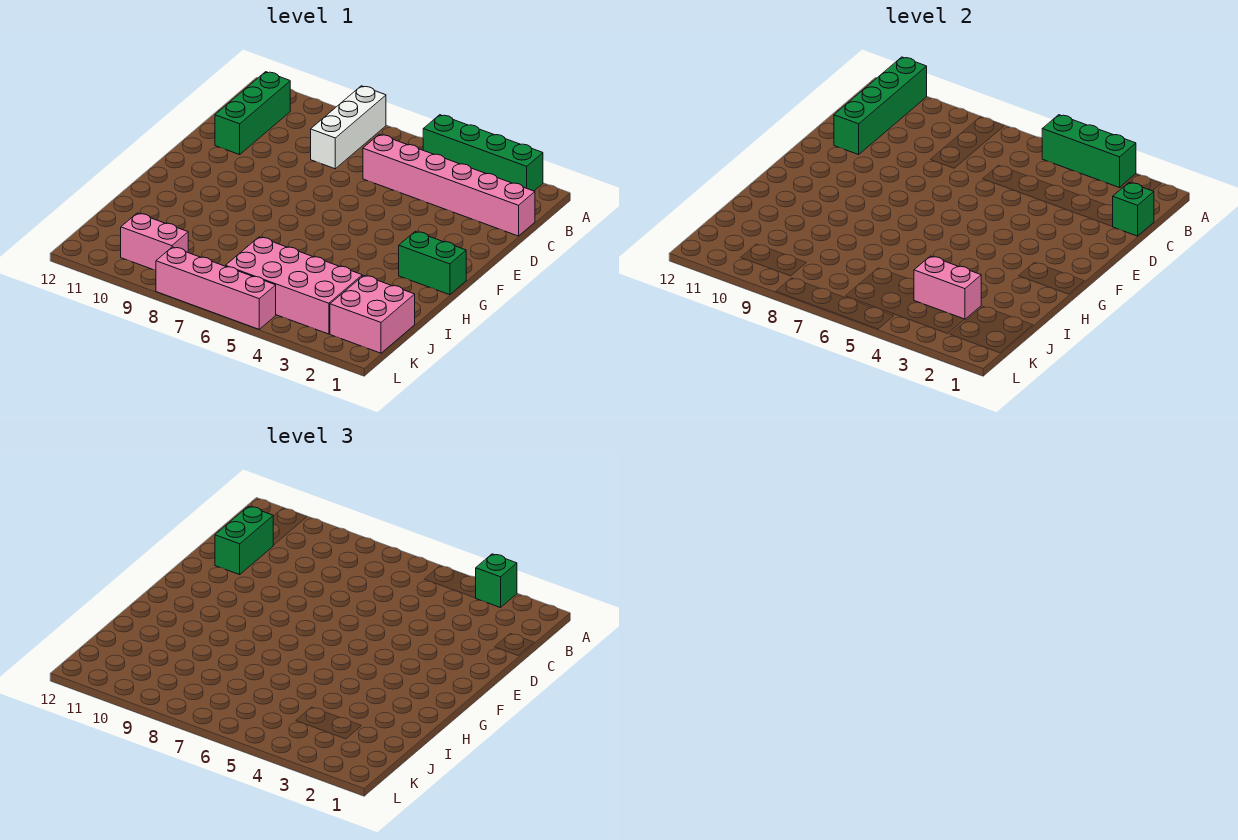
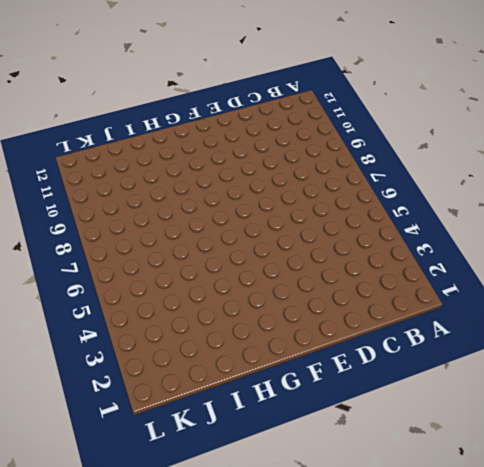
none -> green brick A2:A5 level 1
none -> white brick A8:C8 level 1
none -> green brick B11:D11 level 1

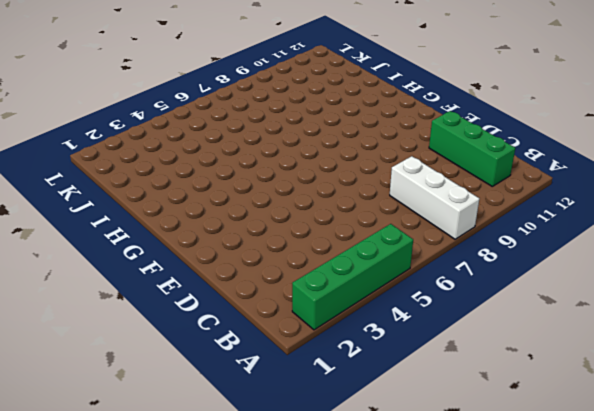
none -> pink brick C1:C6 level 1
none -> green brick G1:G2 level 1
none -> pink brick J1:K2 level 1

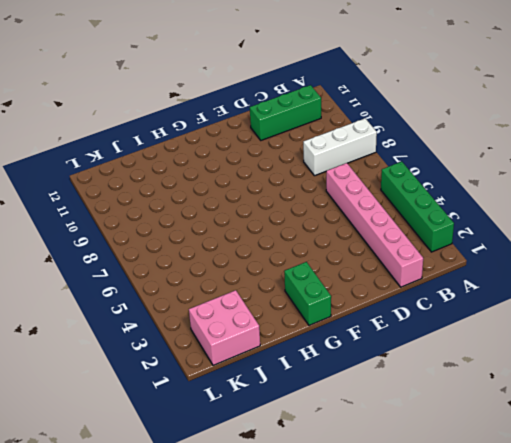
none -> pink brick J3:K6 level 1
none -> pink brick K9:K10 level 1
none -> pink brick L5:L8 level 1

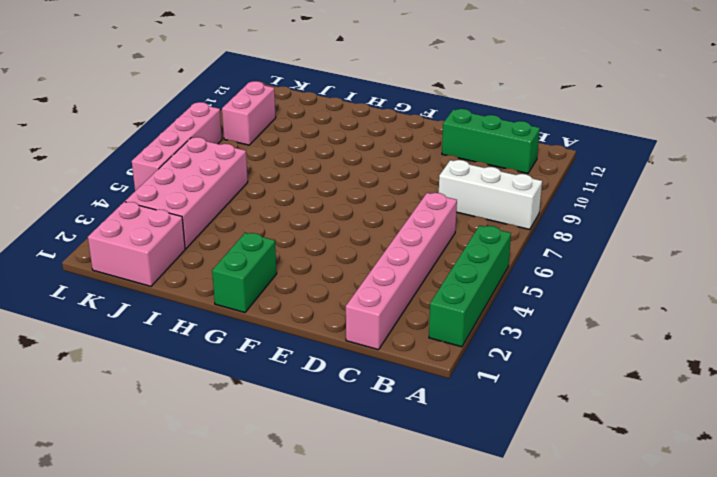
none -> green brick A3:A5 level 2
none -> green brick A11:D11 level 2
none -> green brick C1 level 2

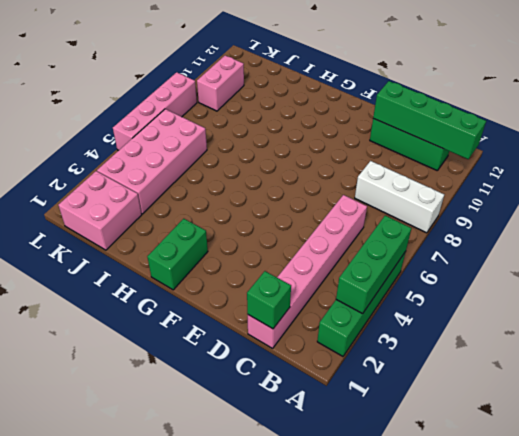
none -> pink brick J3:J4 level 2
none -> green brick A3 level 3
none -> green brick C11:D11 level 3

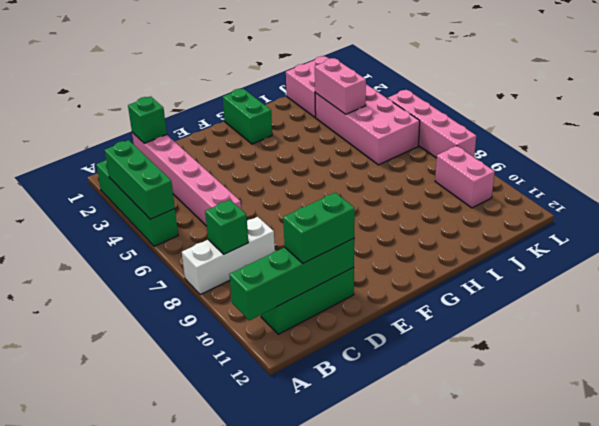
green brick B8 level 2 -> green brick A3 level 3

